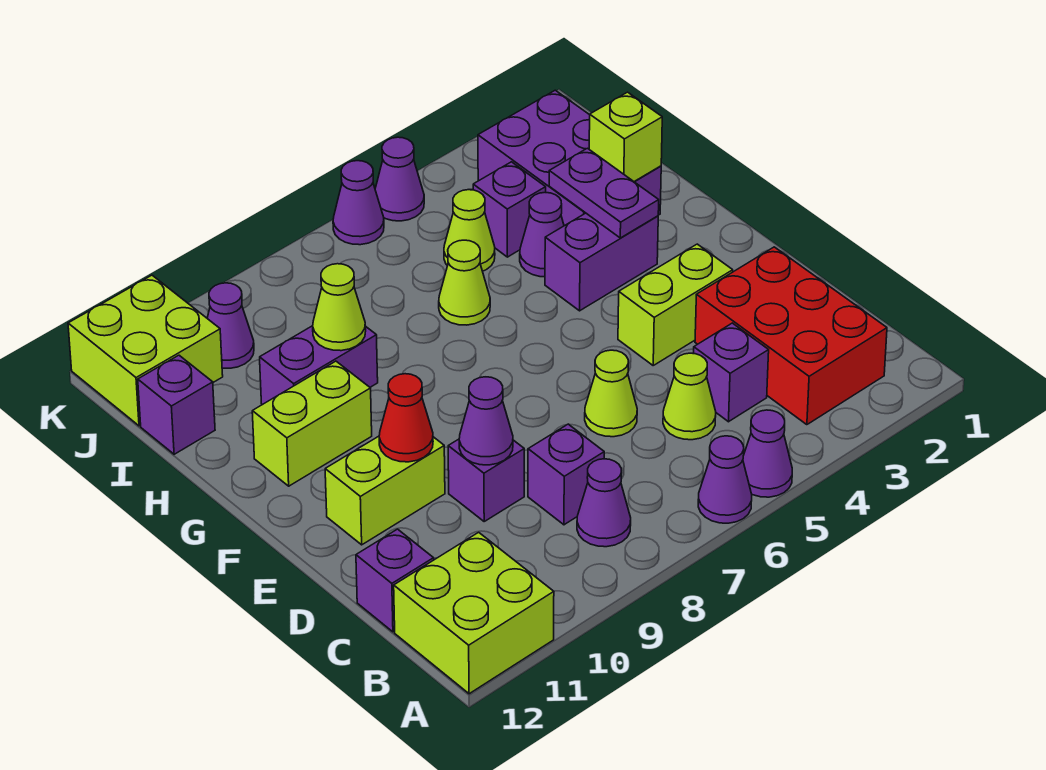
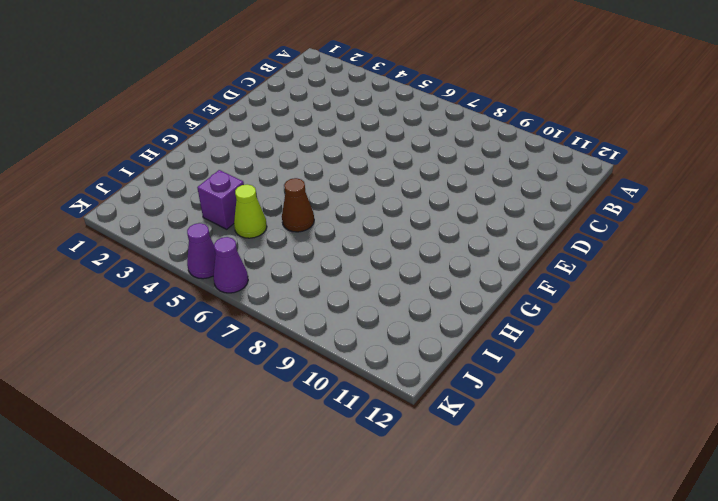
brown cone H6 level 1 -> lime cone H6 level 1
none -> purple cone A5 level 1
none -> purple cone A6 level 1
none -> lime brick A11:B12 level 1
none -> red brick B2:D3 level 1

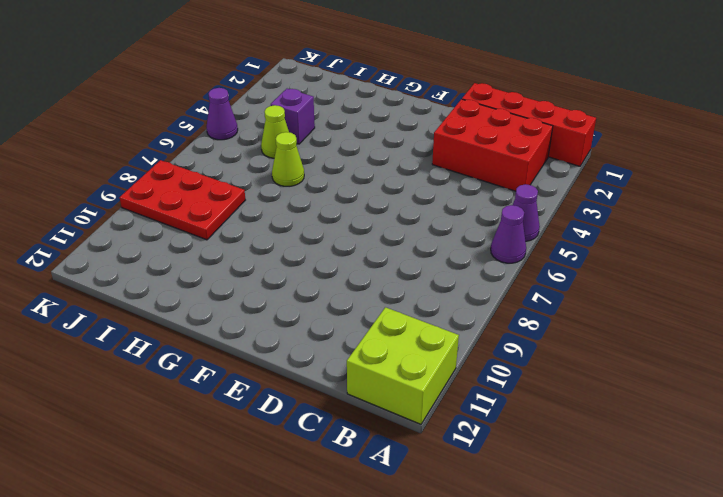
red brick A1:D1 level 1 -> none
red plate I8:K9 level 1 -> none
none -> purple cone B8 level 1
none -> purple brick C4 level 1
none -> lime cone C5 level 1
none -> purple brick C8 level 1

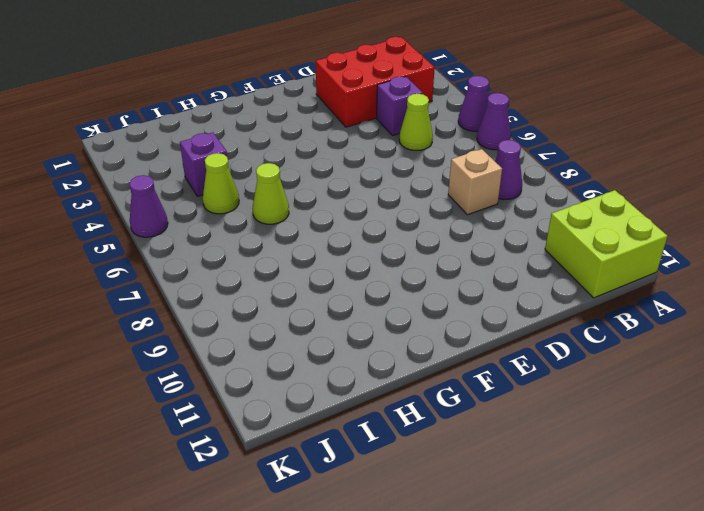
tan brick C8 level 1 -> purple brick C8 level 1
none -> purple brick C12 level 1
none -> lime cone D6 level 1
none -> purple brick D9 level 1
none -> lime brick E3:E4 level 1

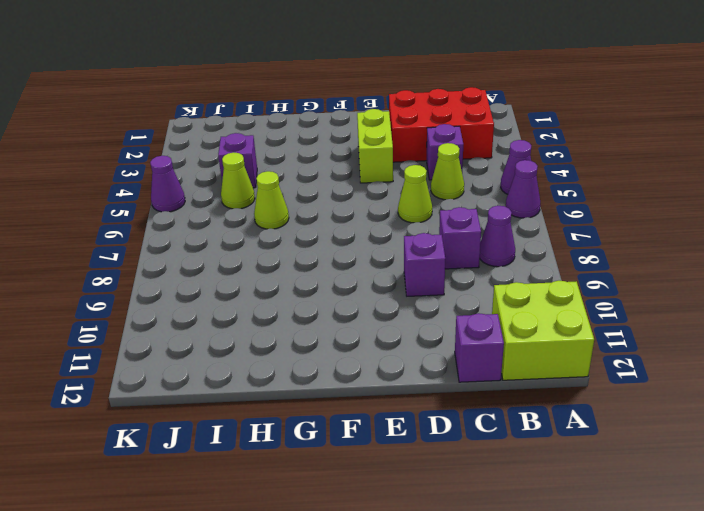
none -> lime brick E10:E11 level 1
none -> purple brick G3:G4 level 1
none -> lime brick G10:G11 level 1
none -> purple brick H2:J3 level 1

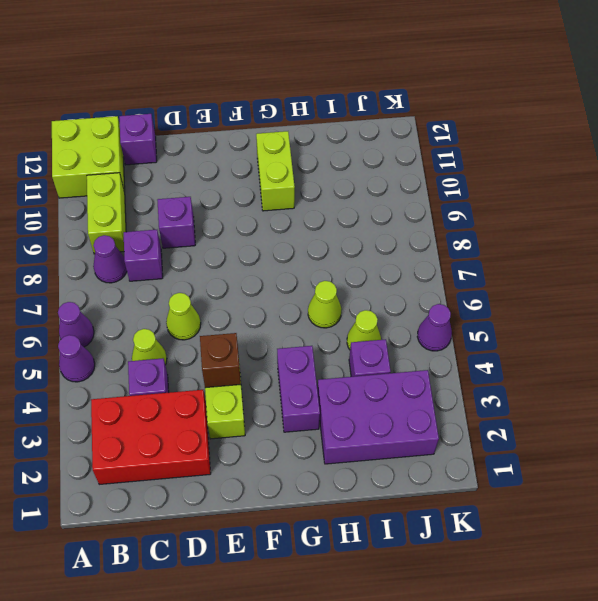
lime brick B9:B10 level 1 -> lime brick E10:E11 level 1
brown brick E4 level 2 -> none
none -> purple cone H4 level 1
none -> purple brick H9:H10 level 1
none -> purple brick I12 level 1
none -> purple cone J10 level 1

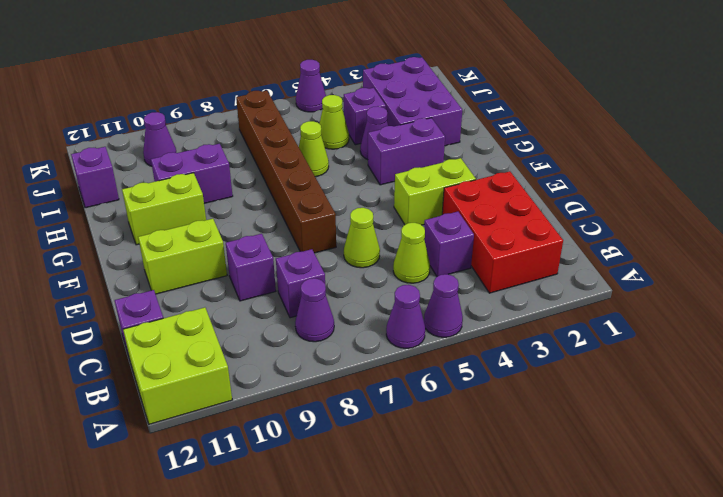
brown brick E7:J7 level 1 -> none
none -> lime brick J11:K12 level 1
none -> purple cone K6 level 1
none -> purple cone D9 level 2
none -> red cone E10 level 2

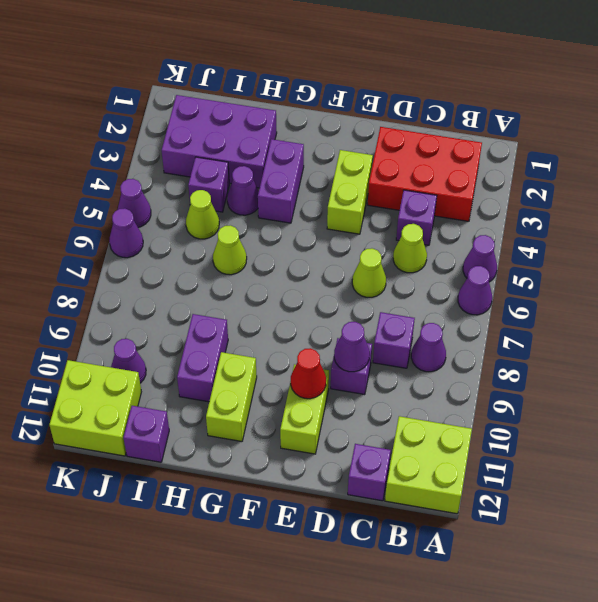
none -> purple plate G3:H3 level 2
none -> lime brick H2 level 2
none -> lime cone H9 level 2

